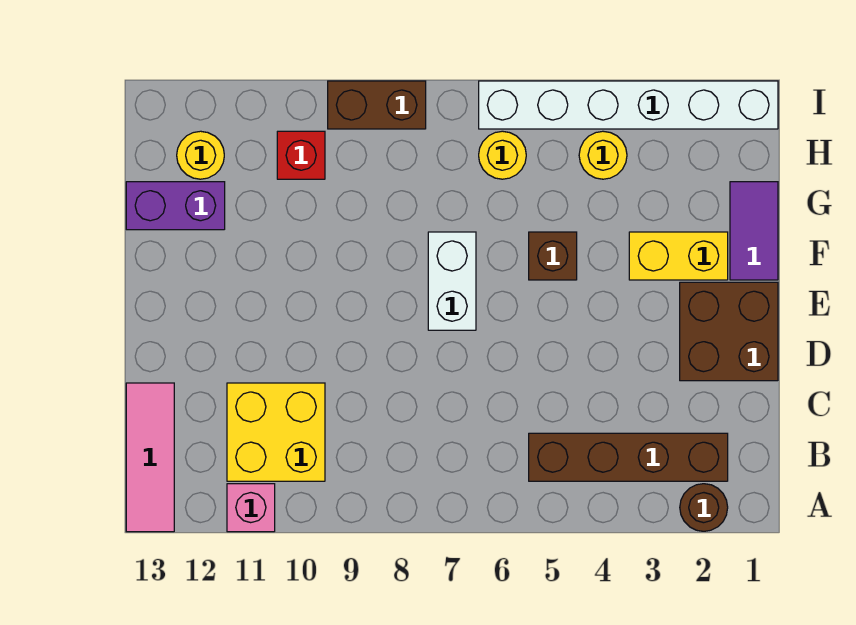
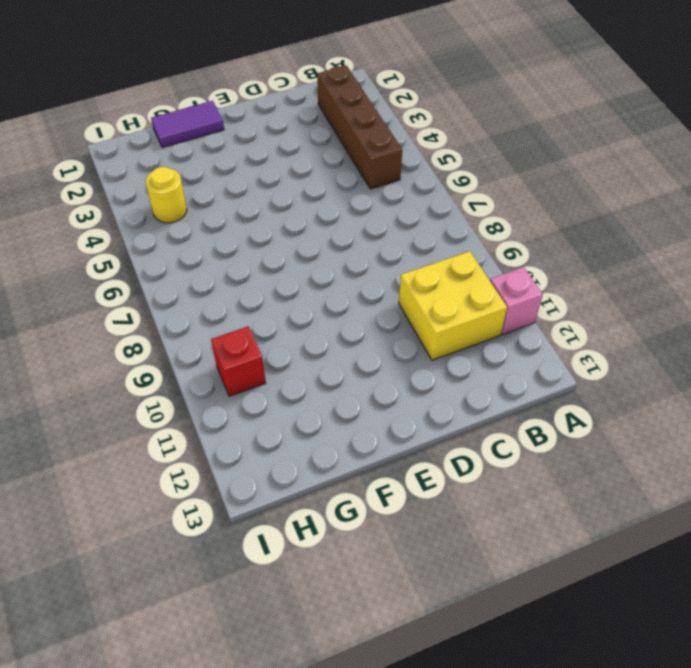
none -> brown round brick A2 level 1
none -> pink tile A13:C13 level 1
none -> brown brick D1:E2 level 1

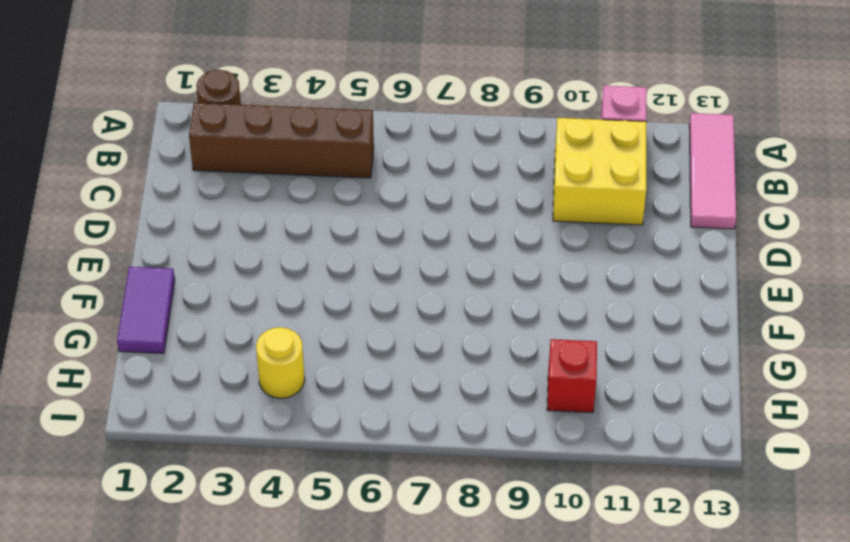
none -> brown brick D1:E2 level 1
none -> white brick E7:F7 level 1
none -> yellow brick F2:F3 level 1

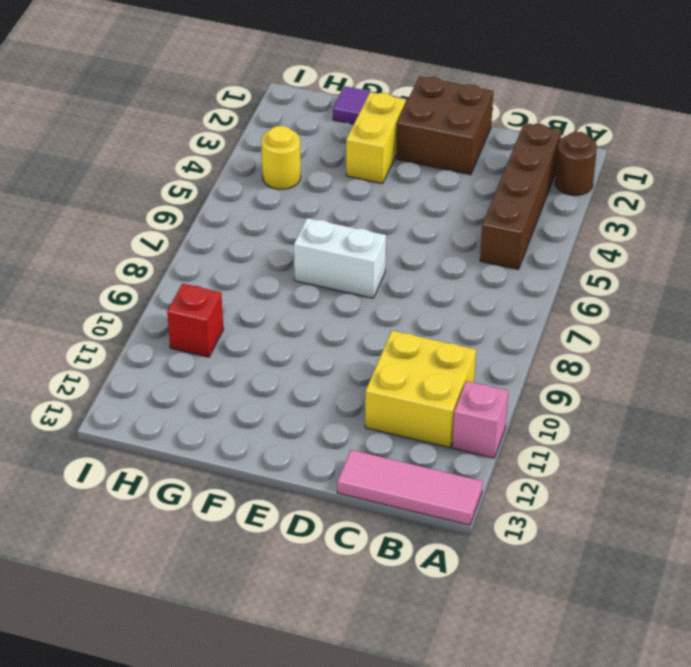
none -> brown brick F5 level 1
none -> purple brick G12:G13 level 1
none -> yellow round brick H6 level 1

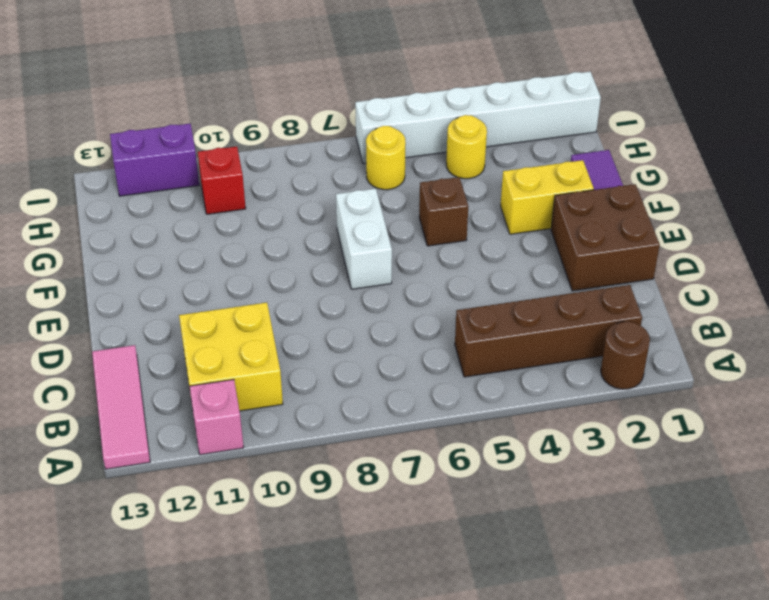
purple brick I11:I12 level 1 -> purple brick G12:G13 level 1
none -> yellow round brick H12 level 1
none -> brown brick I8:I9 level 1

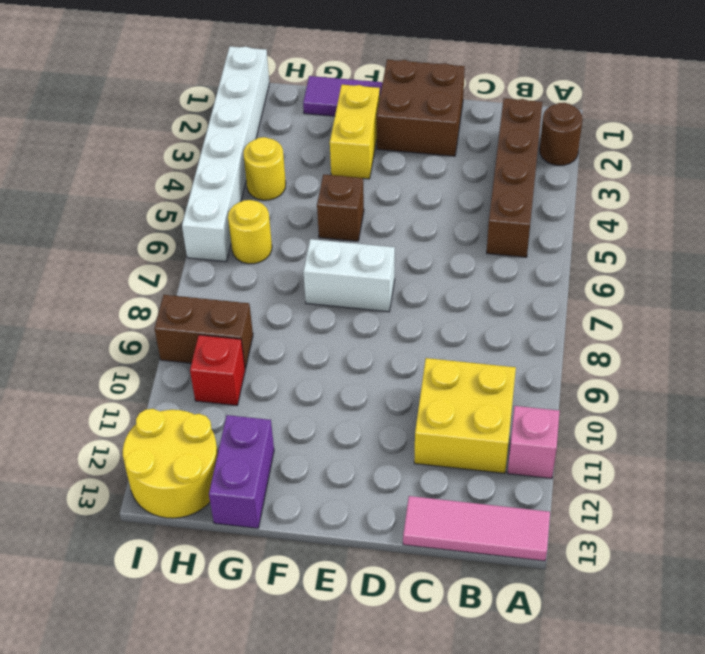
brown brick H9:I9 level 1 -> brown brick I8:I9 level 1
yellow round brick H12:I13 level 1 -> yellow round brick H12 level 1

